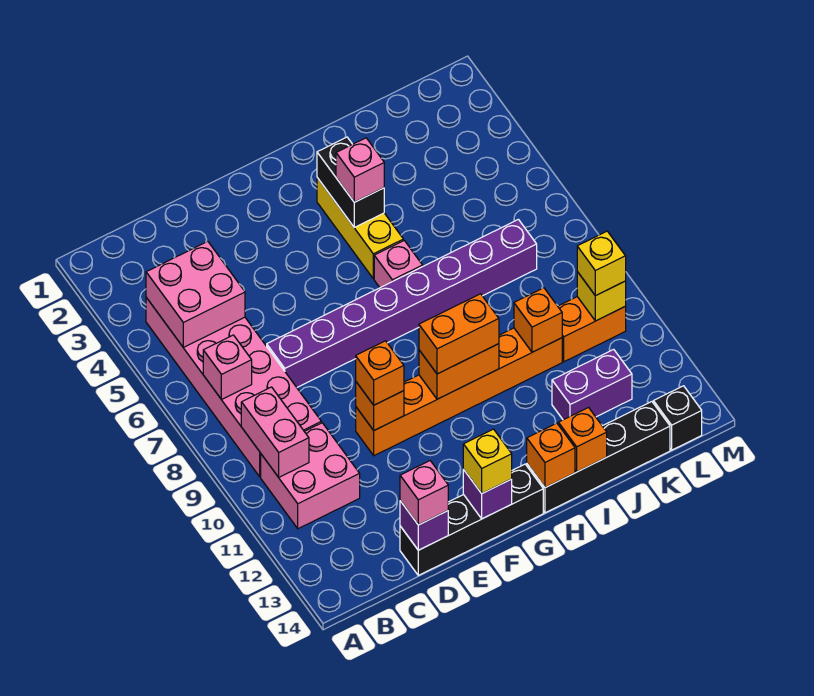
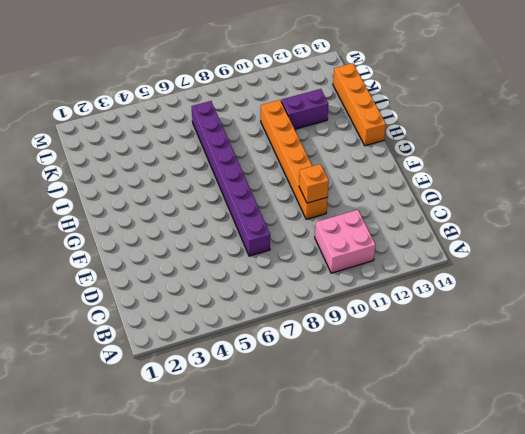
orange brick H14:K14 level 1 -> black brick H14:K14 level 1
purple brick J11:J12 level 1 -> purple brick J12:K12 level 1
none -> pink brick B4:C9 level 1
none -> black brick D14:G14 level 1
none -> yellow brick H3:H5 level 1

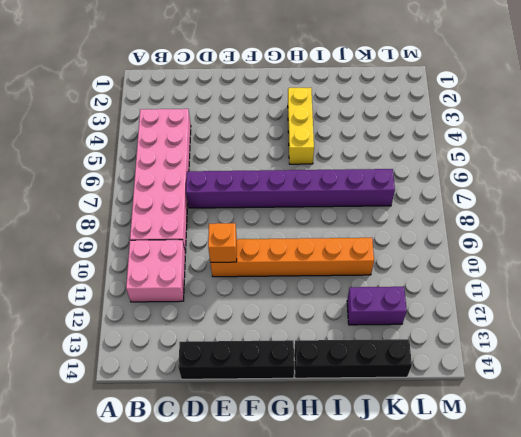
none -> pink brick H6 level 1
none -> orange brick K10:L10 level 1
none -> black brick L14 level 1

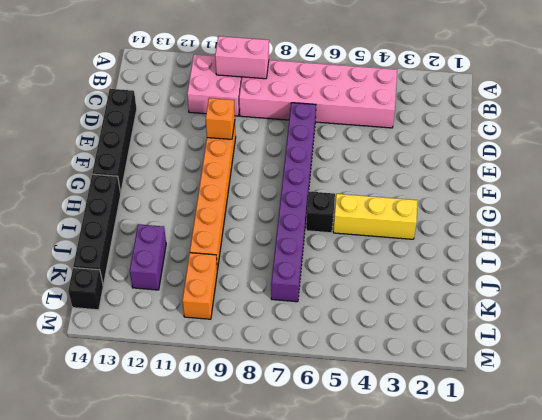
black brick H6 level 1 -> pink brick H6 level 1
none -> pink brick B4:C5 level 2
none -> pink brick B7 level 2
none -> purple brick D14 level 2

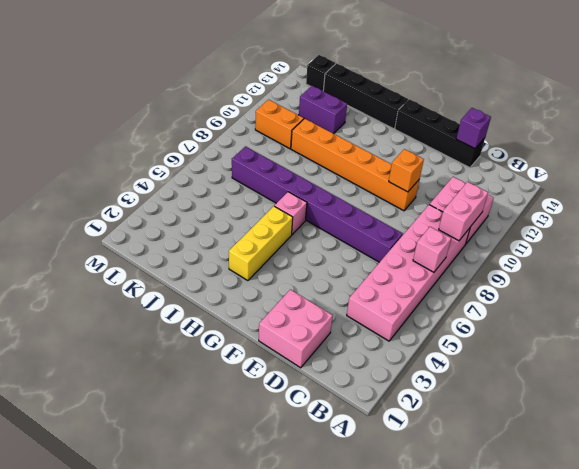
pink brick D1:E2 level 1 -> pink brick B4:C5 level 2
none -> purple brick F14 level 2
none -> orange brick G10:H10 level 2
none -> black brick H3:H4 level 2

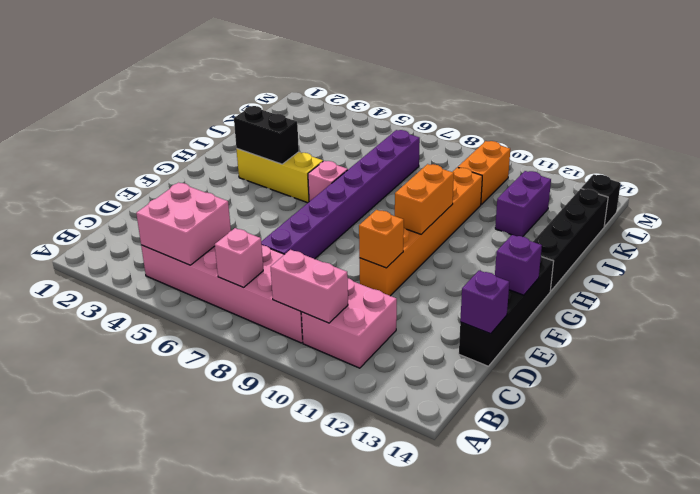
none -> orange brick H14 level 2
none -> orange brick I14 level 2
none -> orange brick J10 level 2

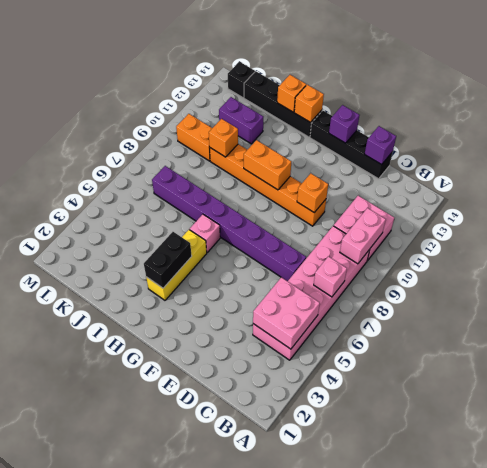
none -> yellow brick L10 level 2
none -> pink brick D14 level 3
none -> orange brick E10 level 3

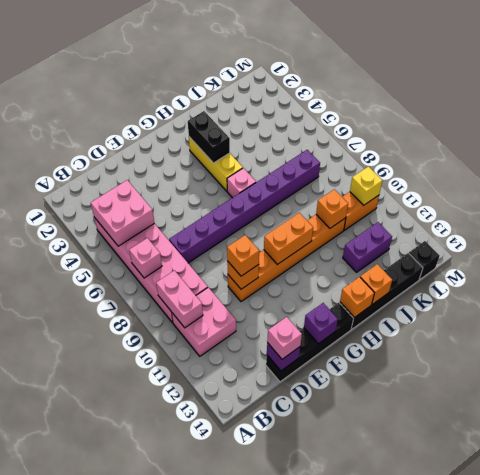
none -> yellow brick F14 level 3
none -> orange brick G10:H10 level 3
none -> pink brick H4 level 3

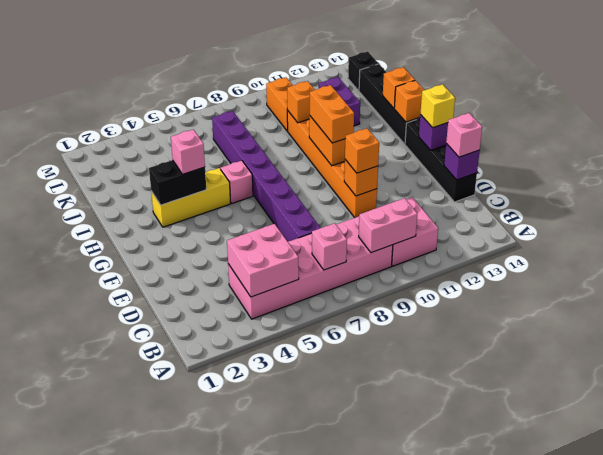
none -> yellow brick L10 level 2
none -> yellow brick L10 level 3

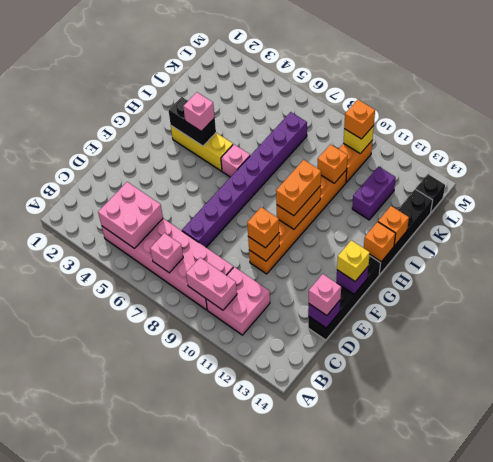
orange brick L10 level 3 -> yellow brick L10 level 3

